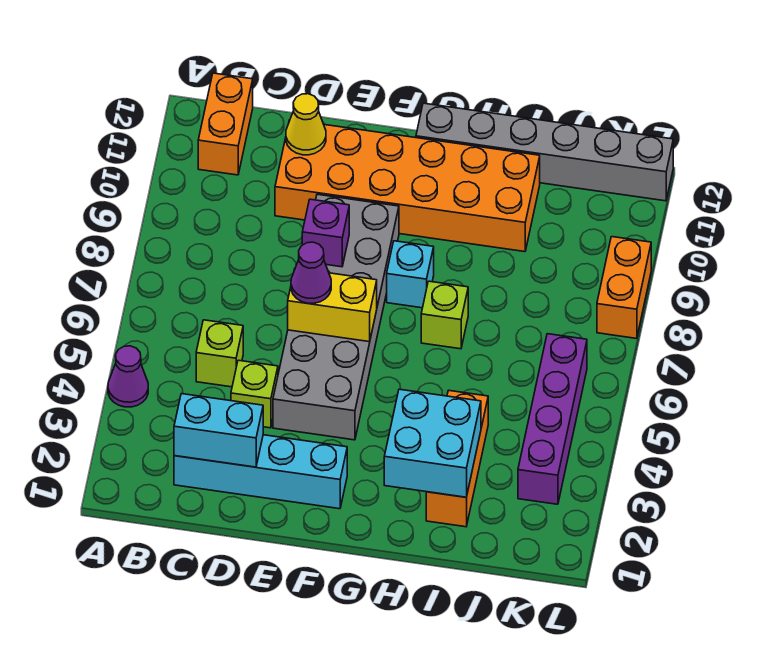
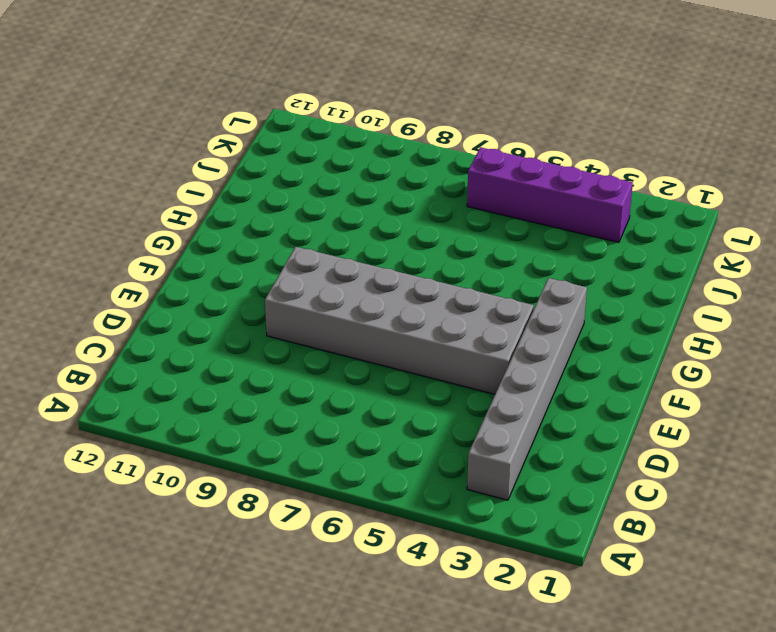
grey brick B3:G3 level 1 -> grey brick G12:L12 level 1
none -> purple cone A4 level 1
none -> orange brick B11:B12 level 1
none -> cyan brick C2:F2 level 1

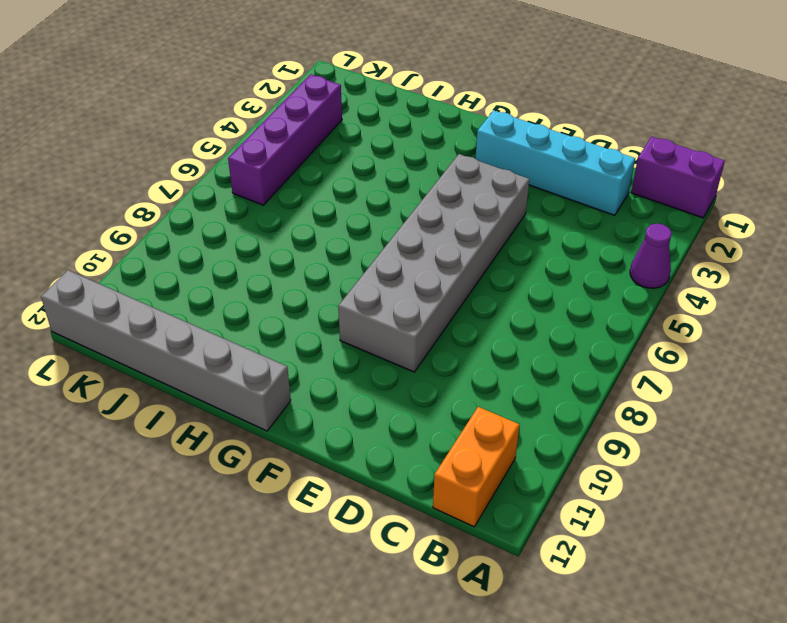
purple brick A1:B1 level 1 -> none
none -> lime brick C5 level 1
none -> lime brick D4 level 1
none -> orange brick D10:I11 level 1

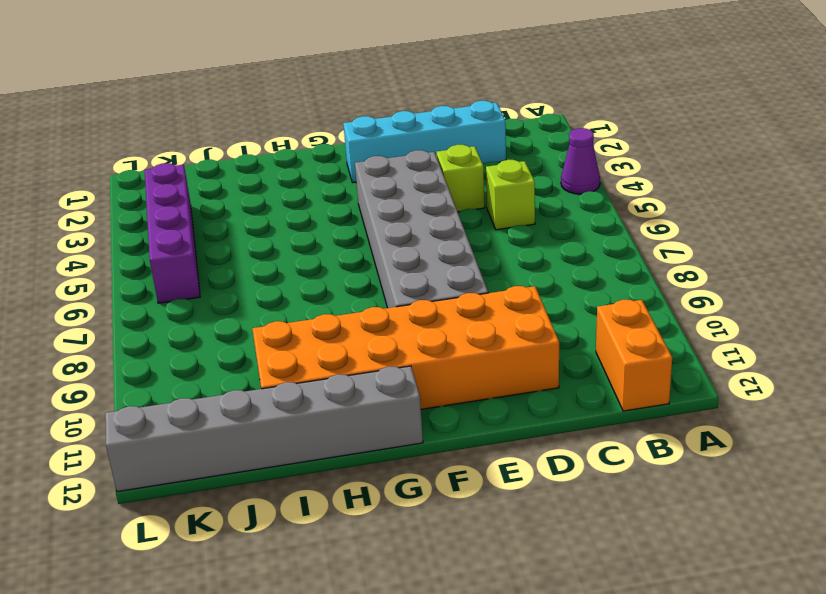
none -> cyan brick G8 level 1
none -> lime brick H7 level 1
none -> orange brick I2:I4 level 1

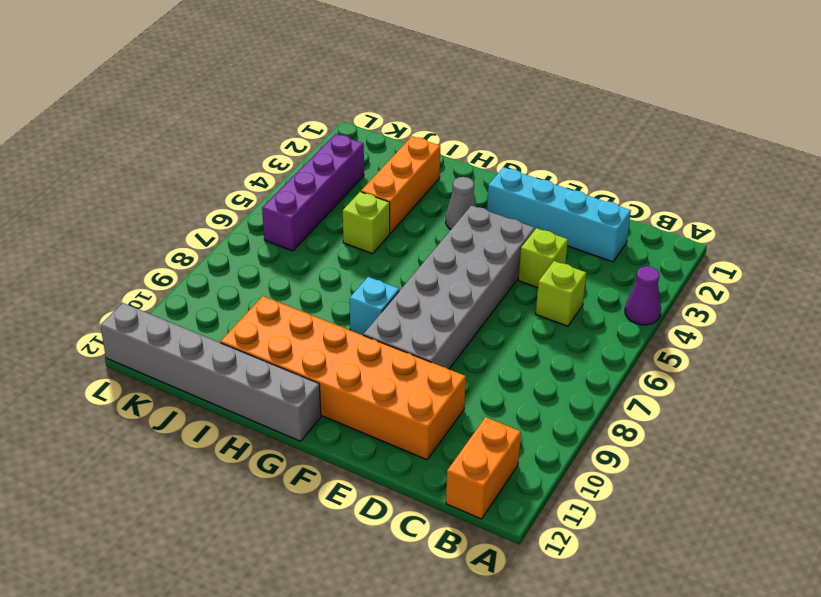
grey cone G3 level 1 -> none
lime brick I5 level 1 -> lime brick H7 level 1
none -> orange brick L8:L9 level 1
none -> cyan brick C2:D2 level 2
none -> yellow cone D11 level 2

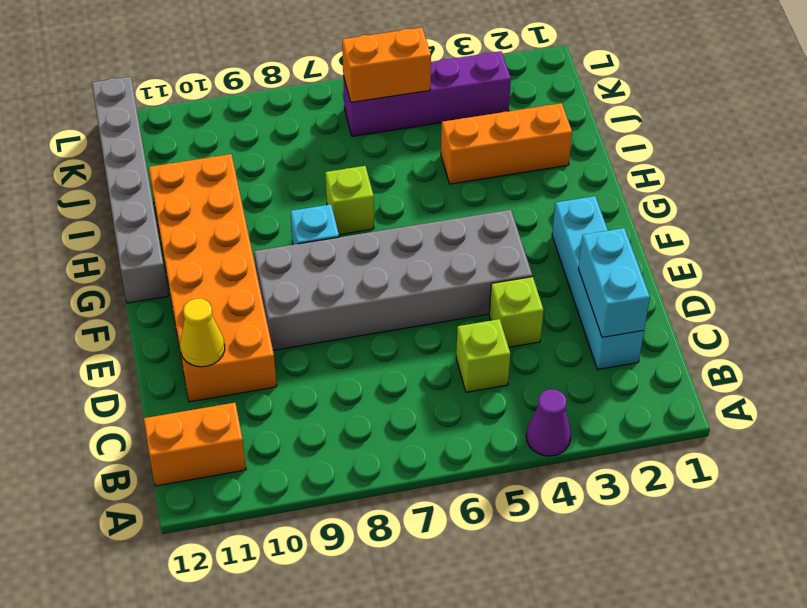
orange brick K5:K6 level 2 -> orange brick L8:L9 level 1
none -> yellow brick E6:F6 level 2
none -> purple brick E8 level 2
none -> cyan brick H2:I3 level 2

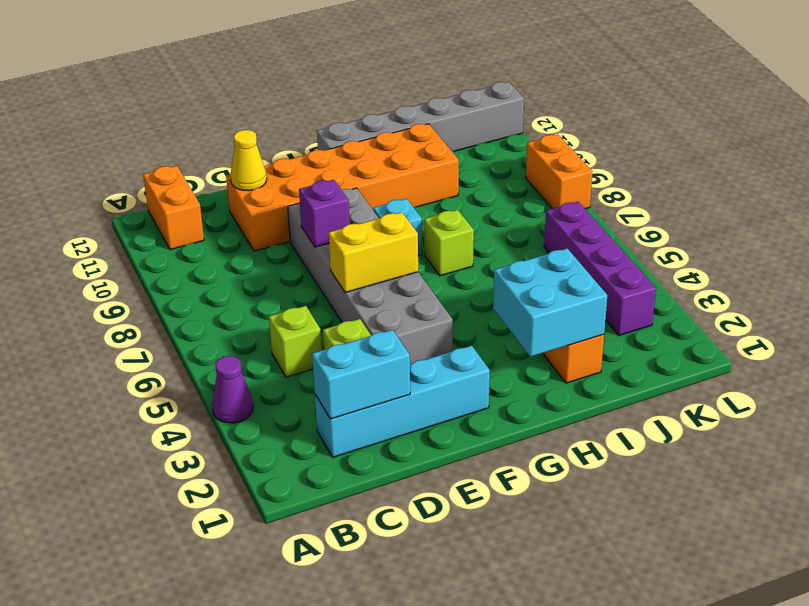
none -> purple cone E6 level 3

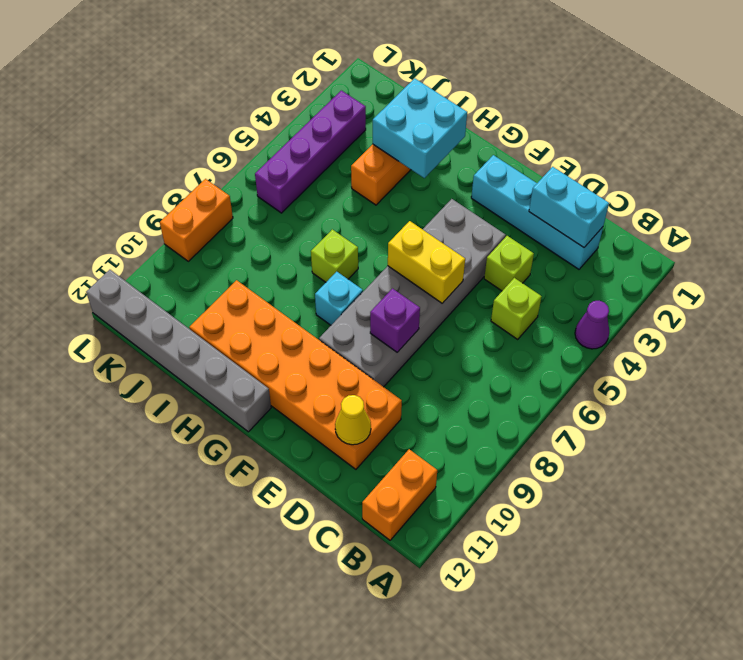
none -> purple cone E6 level 3

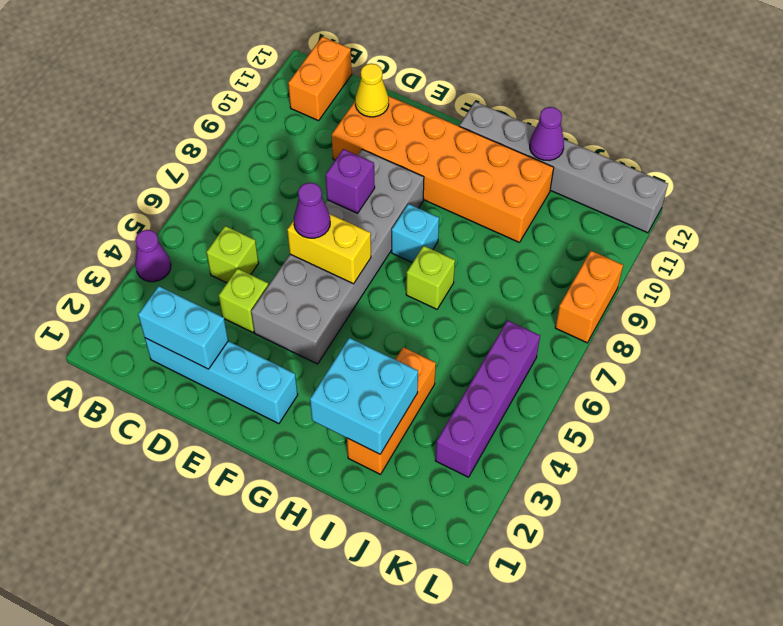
purple cone I12 level 2 -> none

